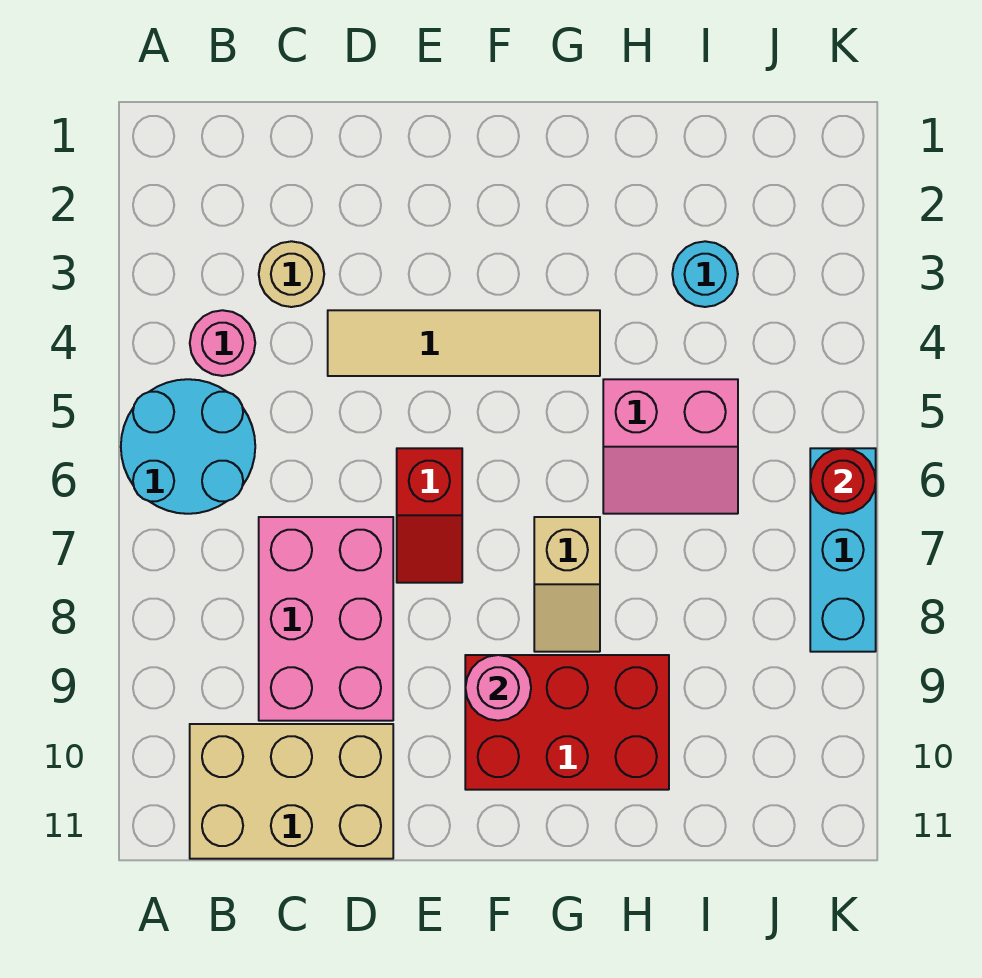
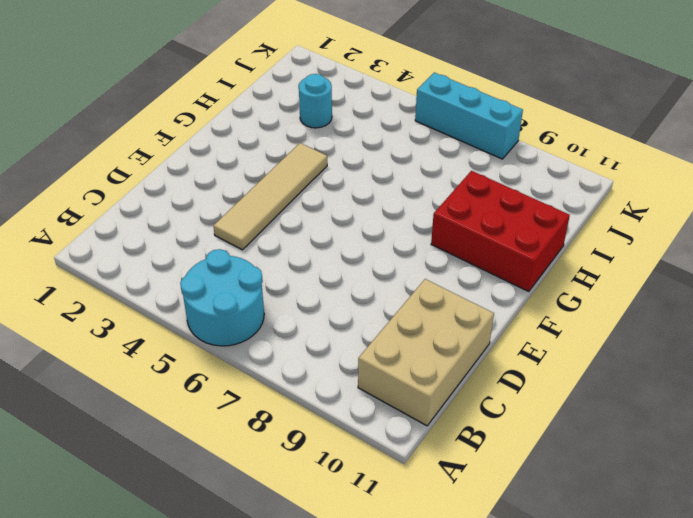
red brick G9:H11 level 1 -> red brick F9:H10 level 1
none -> pink round brick B4 level 1
none -> tan round brick C3 level 1
none -> pink brick C7:D9 level 1

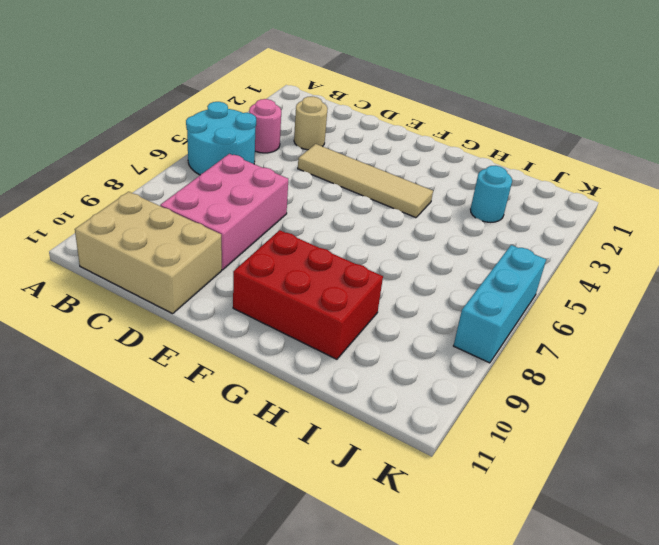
none -> red slope E6:E7 level 1 top 6
none -> tan slope G7:G8 level 1 top 7
none -> pink slope H5:I6 level 1 top 5

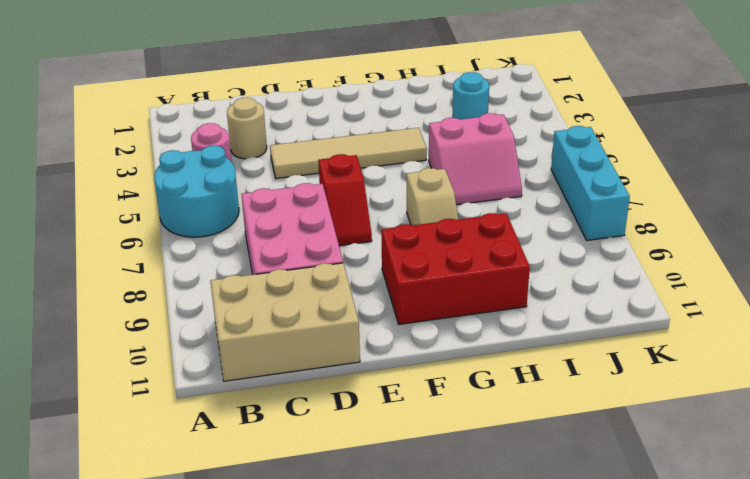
none -> pink round brick F9 level 2
none -> red round brick K6 level 2

